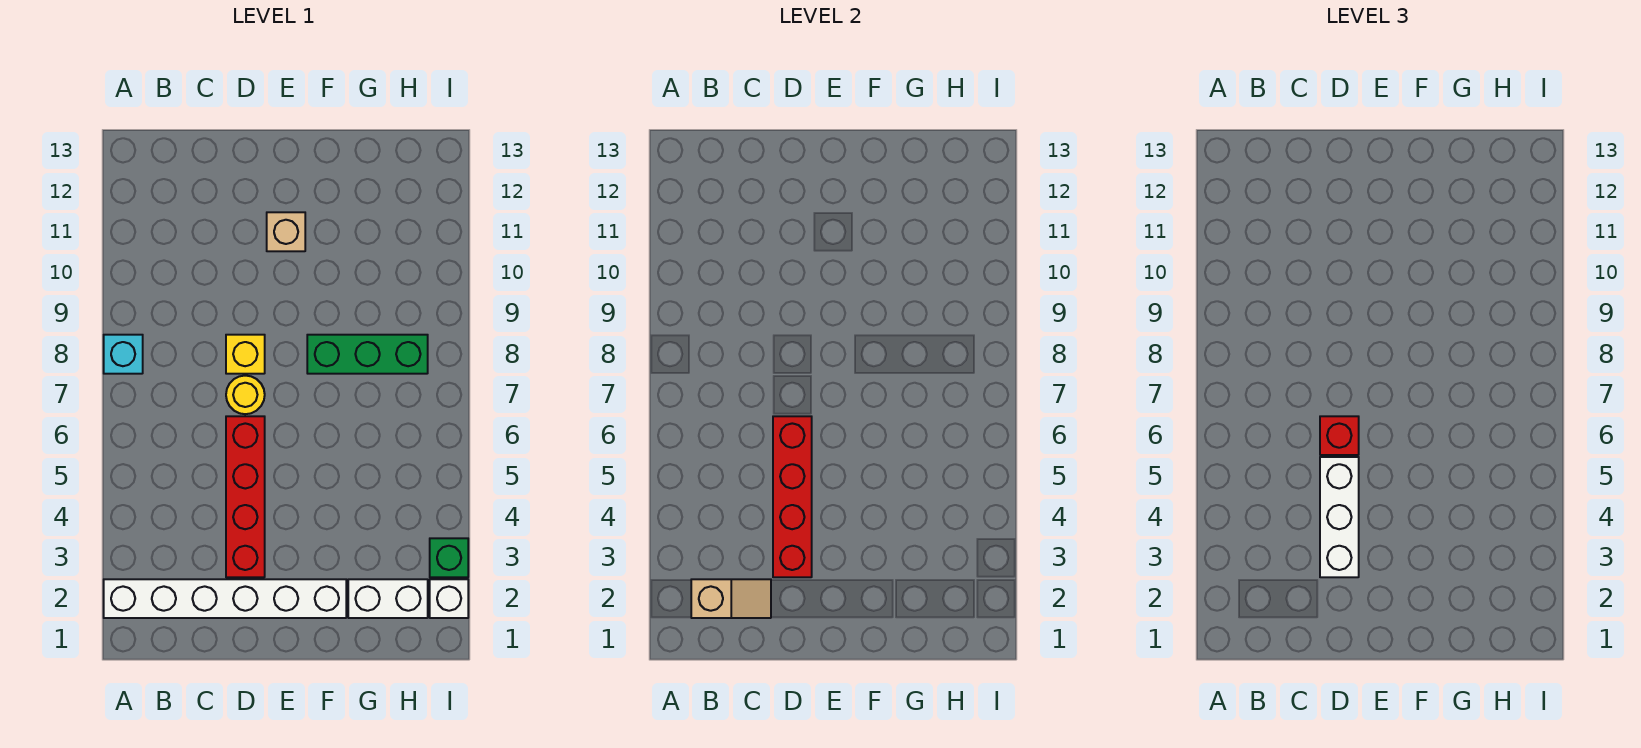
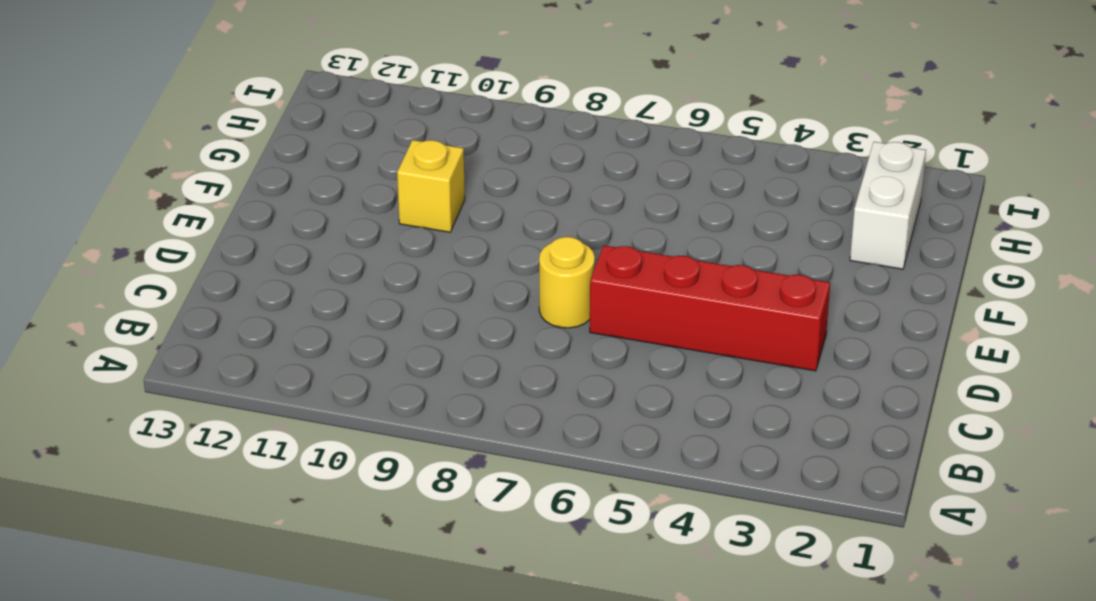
yellow brick F10 level 1 -> yellow brick D8 level 1
none -> white brick A2:F2 level 1
none -> cyan brick A8 level 1
none -> tan brick E11 level 1

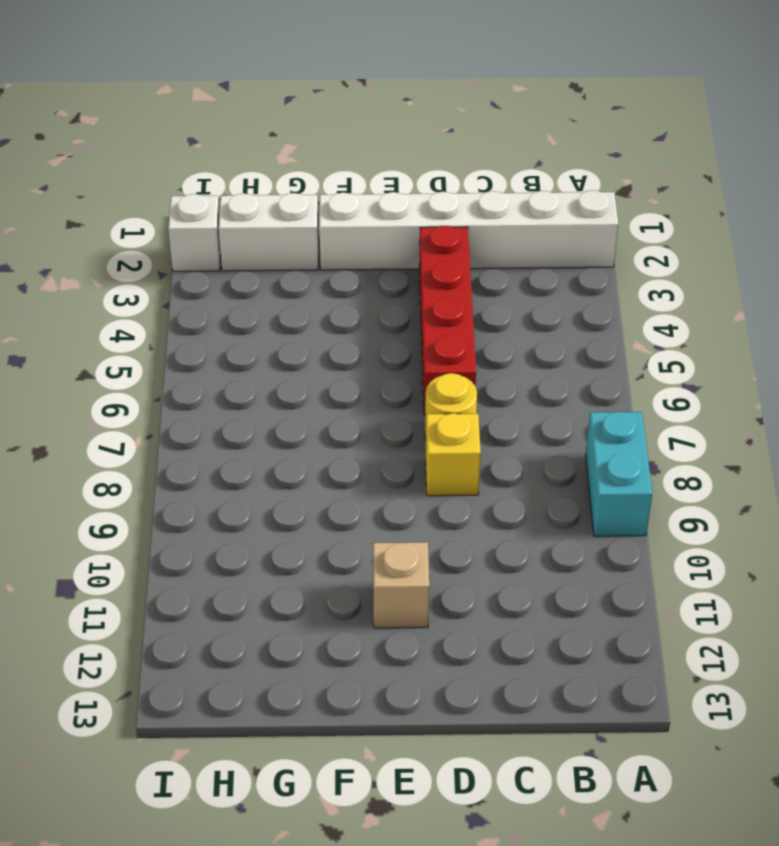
cyan brick A8:A9 level 1 -> cyan brick A8 level 1
none -> green brick F8:H8 level 1
none -> green brick I3 level 1
none -> tan slope B2:C2 level 2 top B

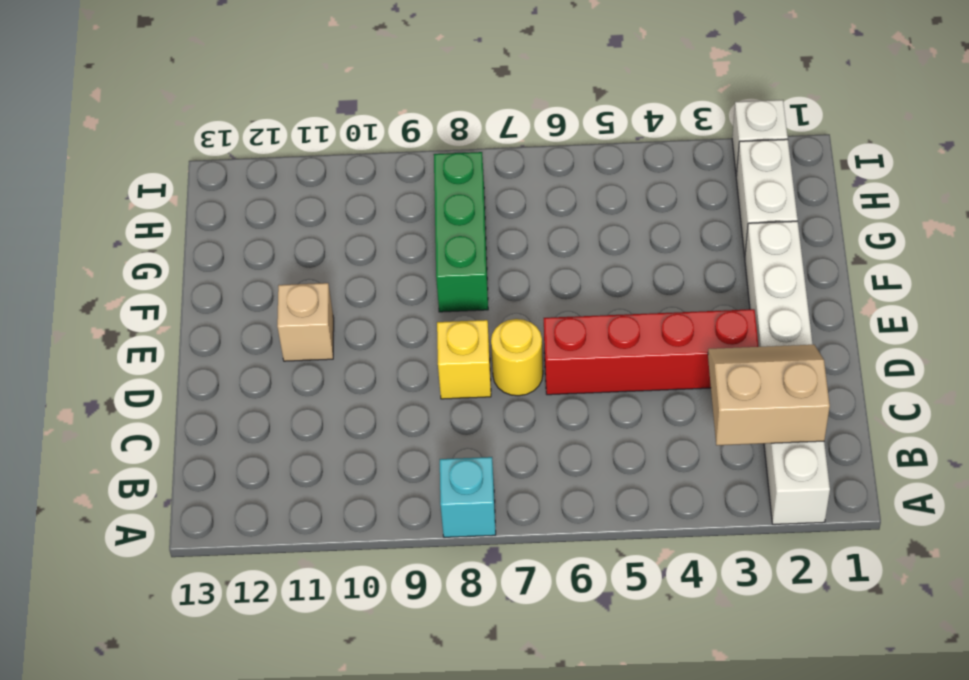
tan slope B2:C3 level 2 top B -> tan slope B2:C2 level 2 top B
none -> green brick I3 level 1
none -> red brick D3:D6 level 2
none -> white brick D3:D5 level 3

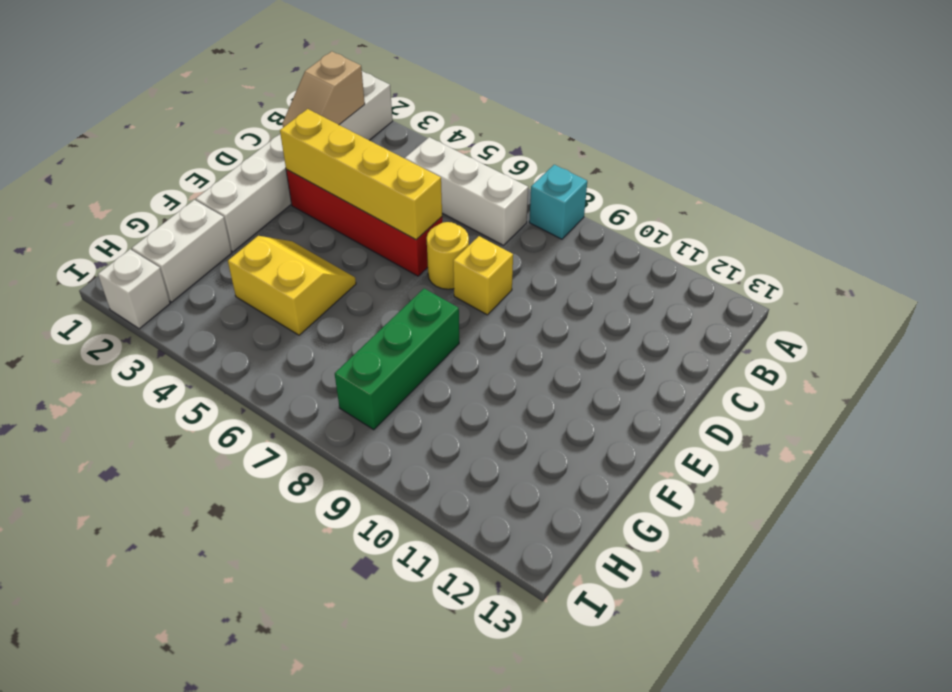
white brick B5:B7 level 1 -> white brick D3:D5 level 3
yellow brick D3:D6 level 2 -> red brick D3:D6 level 2
yellow slope F4:G5 level 1 top G -> none
none -> tan brick E11 level 1
none -> green brick I3 level 1
none -> red brick D6 level 3

